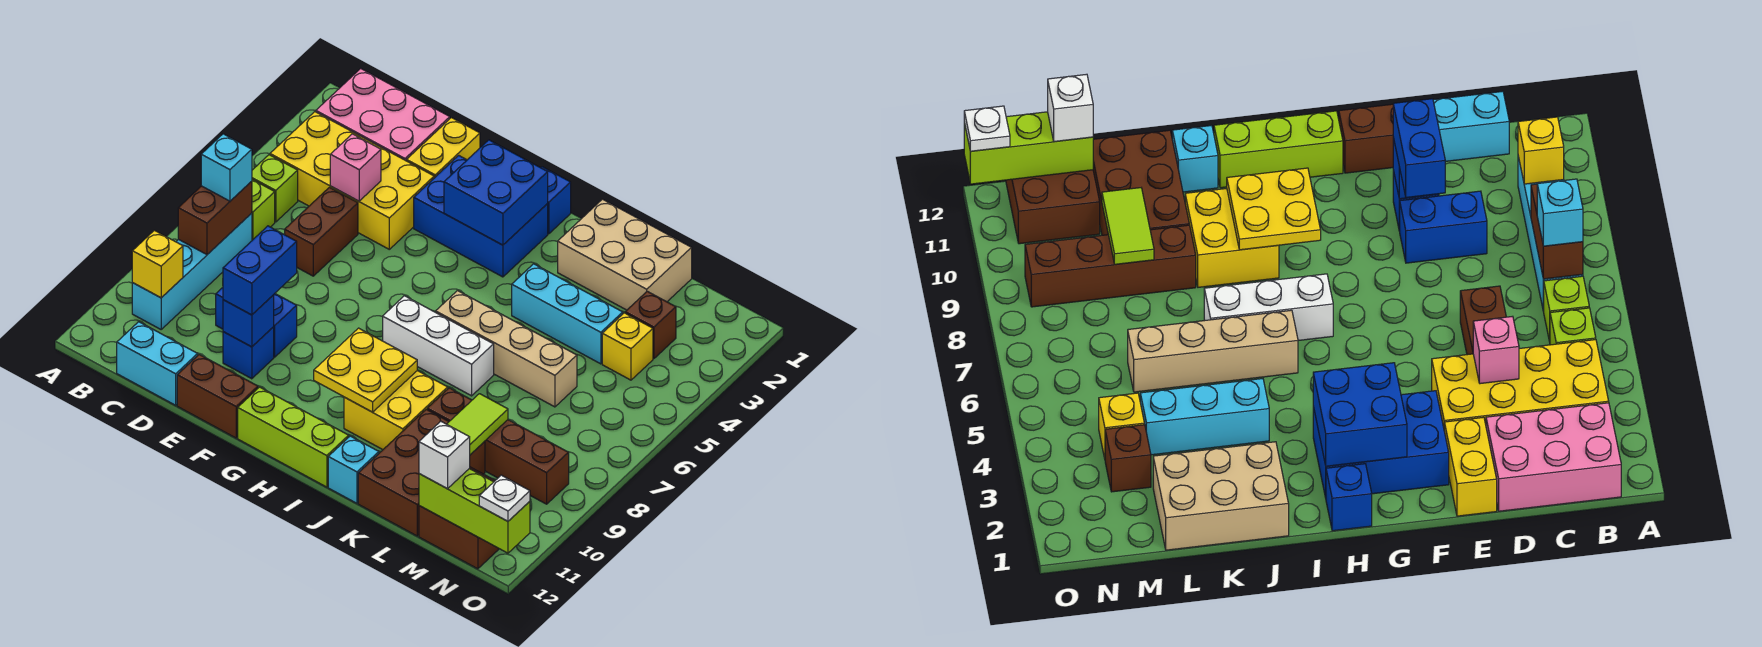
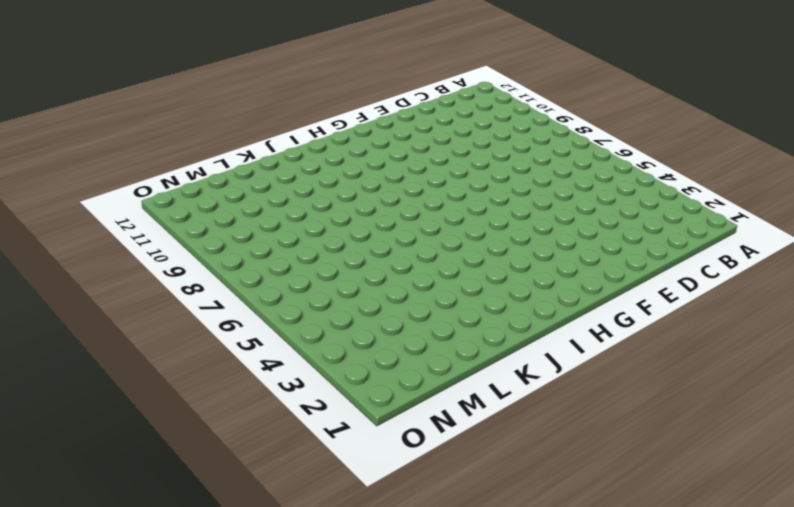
none -> pink brick B1:D2 level 1
none -> yellow brick B3:E4 level 1
none -> lime brick B5 level 1
none -> lime brick B6 level 1

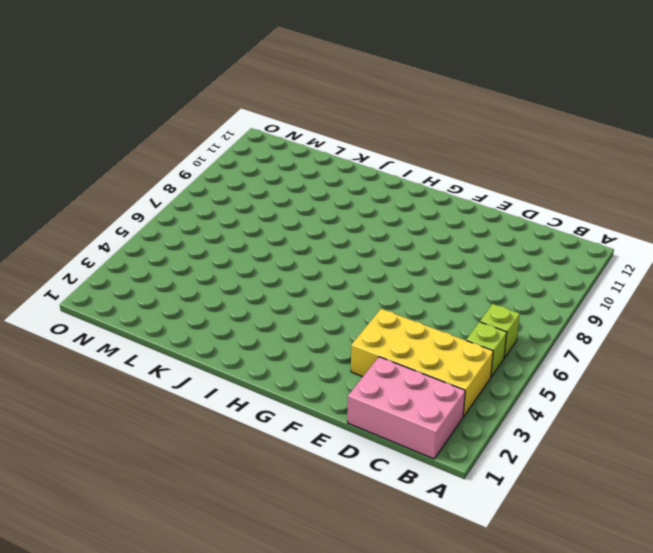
none -> cyan brick B7:B10 level 1
none -> cyan brick C12:D12 level 1
none -> brown brick D5:D6 level 1
none -> blue brick D9:E9 level 1

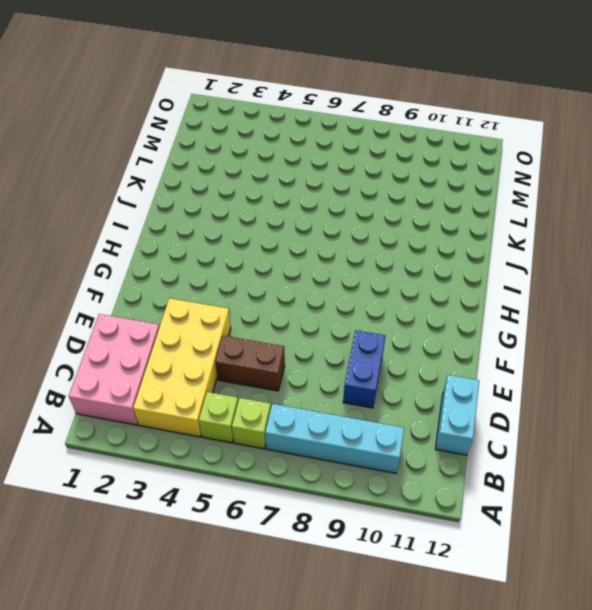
none -> yellow brick E1:E2 level 1
none -> blue brick E10 level 1
none -> brown brick E12:F12 level 1
none -> blue brick F2:H3 level 1

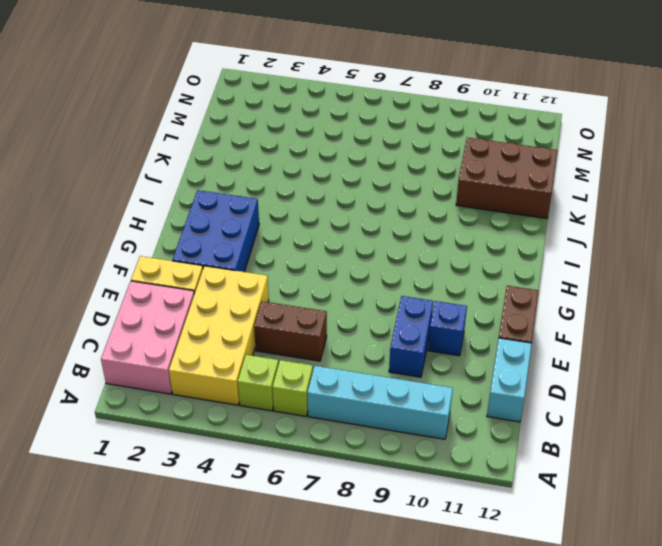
none -> lime brick G12:I12 level 1
none -> blue brick H1 level 1
none -> white brick H7:J7 level 1
none -> tan brick I6:L6 level 1

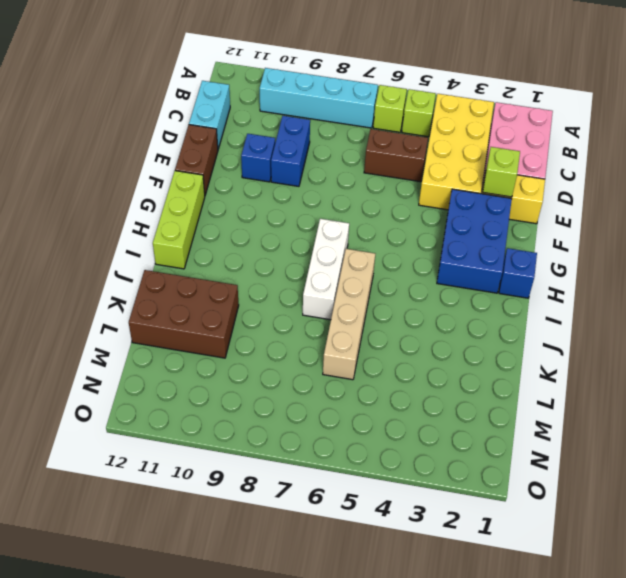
lime brick E2 level 2 -> none
none -> yellow brick I9:J10 level 1
none -> tan brick J1:L2 level 1
none -> cyan brick J4:L4 level 1
none -> cyan brick J12 level 1

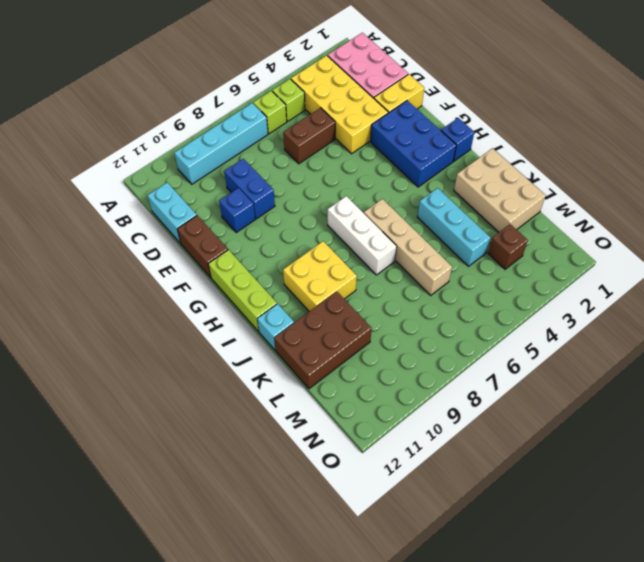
none -> brown brick K9:N9 level 1
none -> yellow brick M4 level 1
none -> brown brick M11:N12 level 1
none -> brown brick B7:B8 level 2

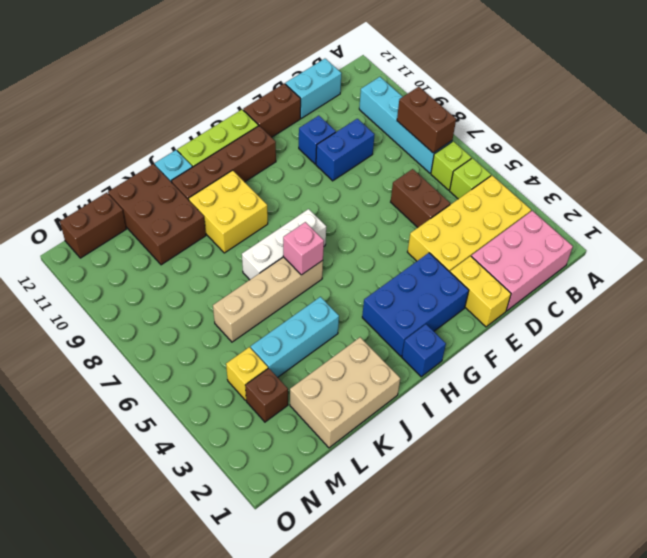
brown brick G11:J11 level 1 -> brown brick K9:N9 level 1
pink brick I6 level 2 -> pink brick D4 level 2
brown brick M12:N12 level 1 -> brown brick M11:N12 level 1
none -> yellow brick B10 level 2
none -> blue brick E10 level 2
none -> blue brick G2:H3 level 2
none -> yellow plate H9:I10 level 2

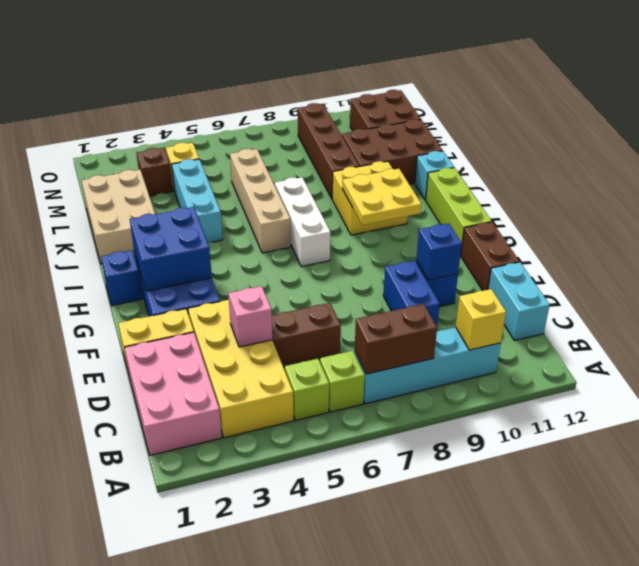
none -> lime tile L9:L10 level 2
none -> lime brick M12:O12 level 2
none -> cyan brick B7 level 3
none -> blue brick E9:E10 level 3

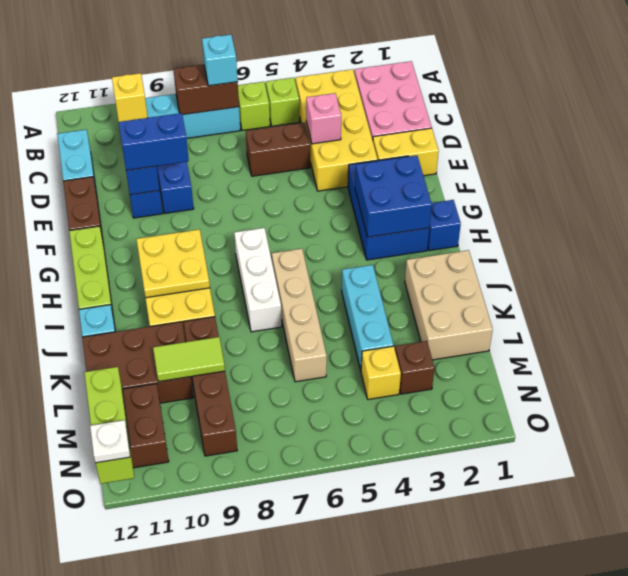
none -> white brick M12 level 3

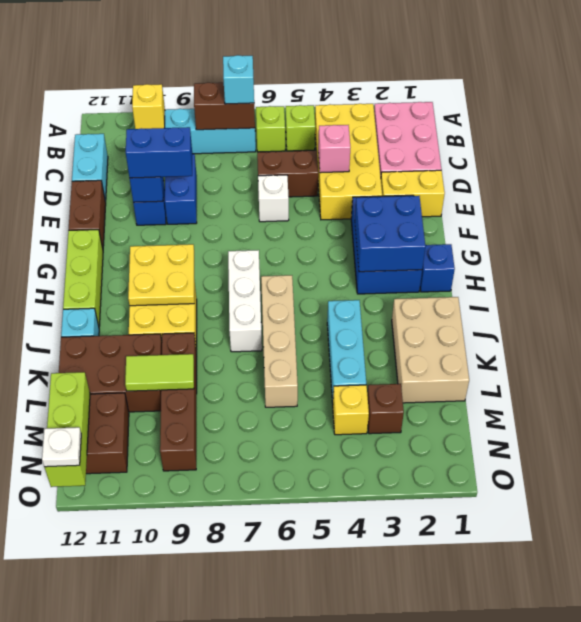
white brick E6 level 1 -> white brick M12 level 3

